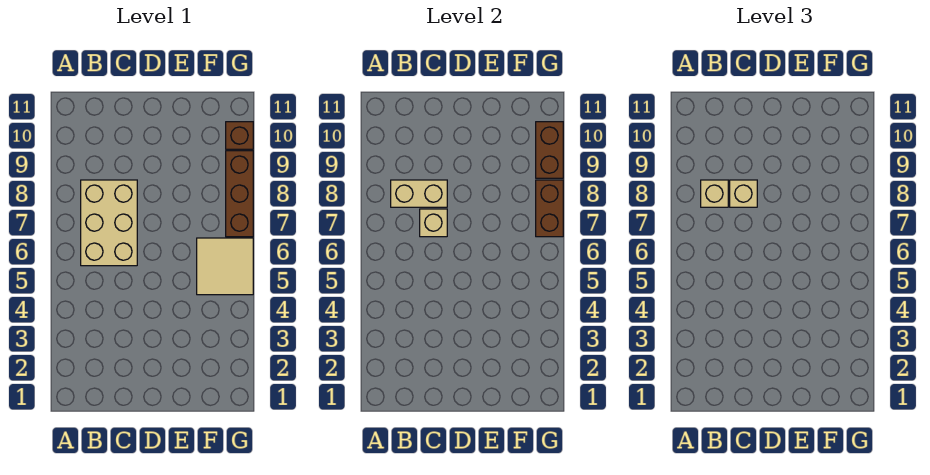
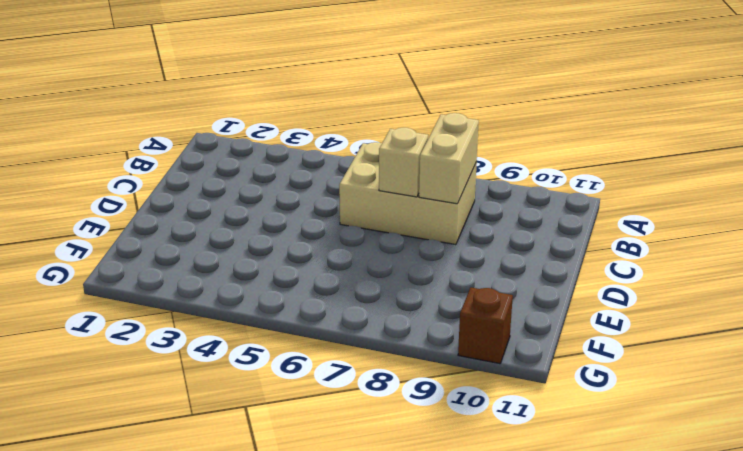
none -> tan tile F5:G6 level 1
none -> brown brick G7:G9 level 1

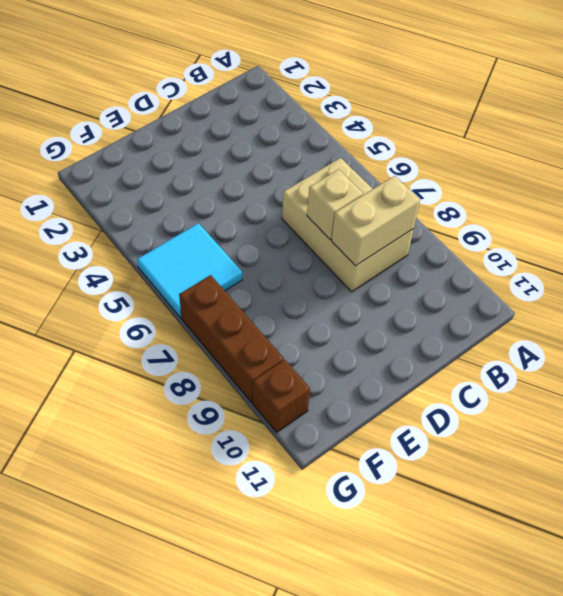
cyan tile F5:G6 level 1 -> tan tile F5:G6 level 1
none -> brown brick G7:G8 level 2
none -> brown brick G9:G10 level 2

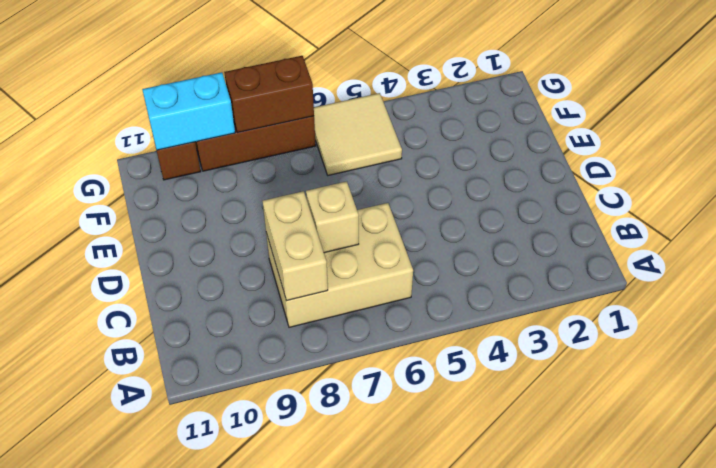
cyan brick G9:G10 level 2 -> brown brick G9:G10 level 2
none -> tan brick B8 level 3
none -> tan brick C8 level 3

